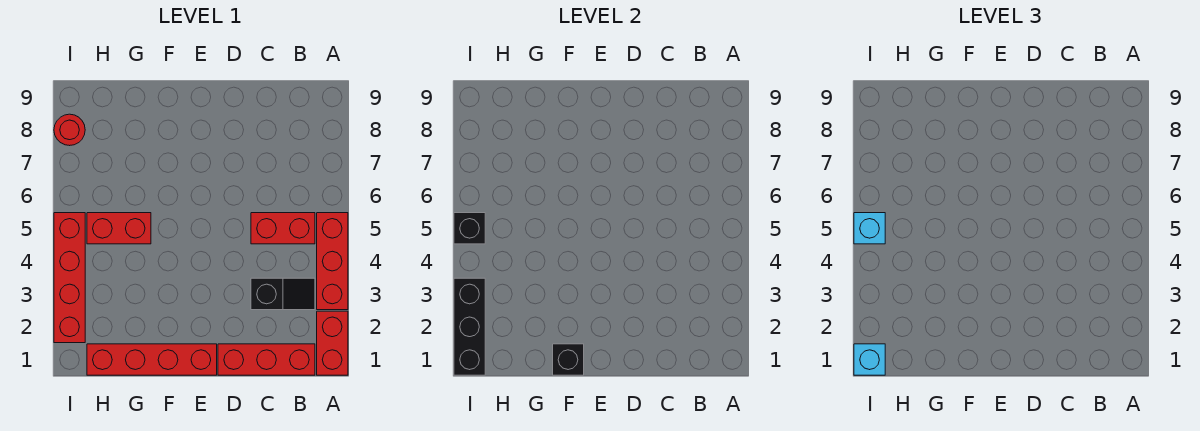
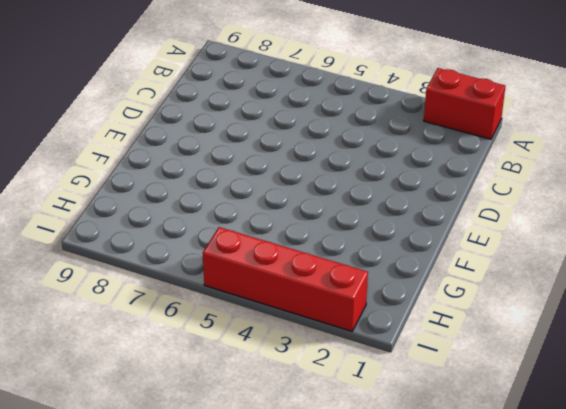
none -> red brick A3:A5 level 1
none -> red brick B1:D1 level 1
none -> black slope B3:C3 level 1 top C

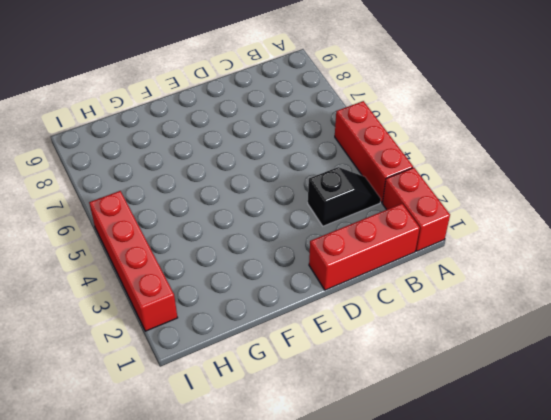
none -> red brick B5:C5 level 1
none -> red brick E1:H1 level 1
none -> red brick G5:H5 level 1

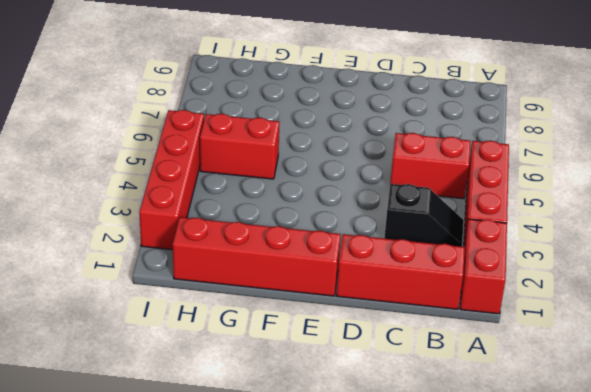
none -> red round brick I8 level 1
none -> black brick F1 level 2
none -> black brick I1:I3 level 2

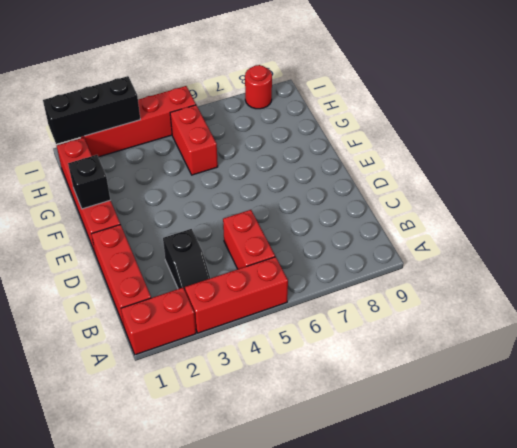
none -> black brick I5 level 2
none -> cyan brick I1 level 3
none -> cyan brick I5 level 3

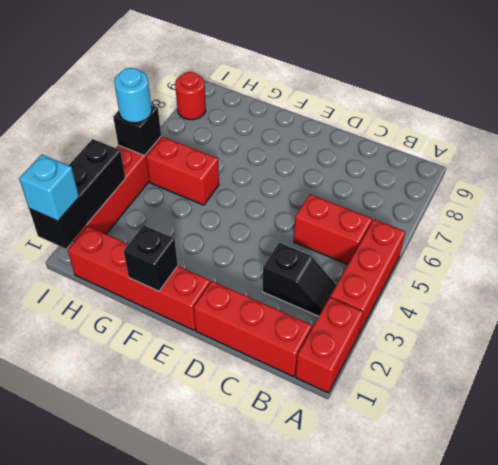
cyan round brick I5 level 3 -> cyan brick I5 level 3

